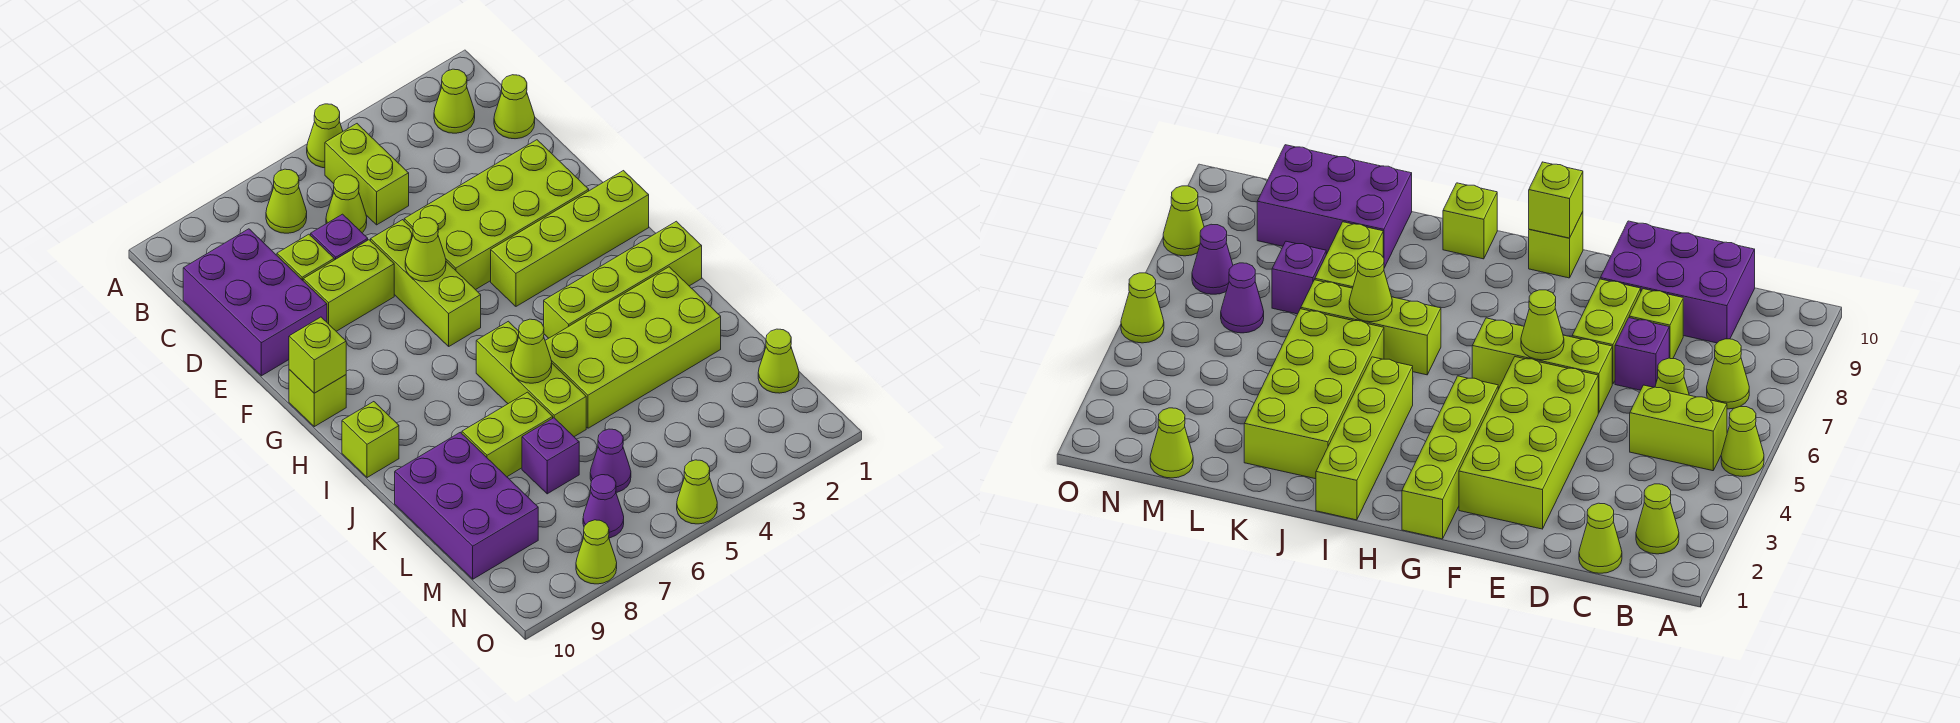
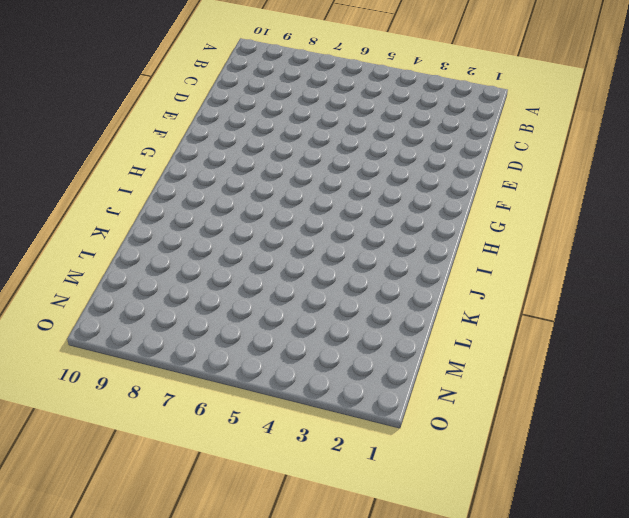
none -> lime cone A5 level 1
none -> lime cone B2 level 1
none -> lime brick B5:C5 level 1

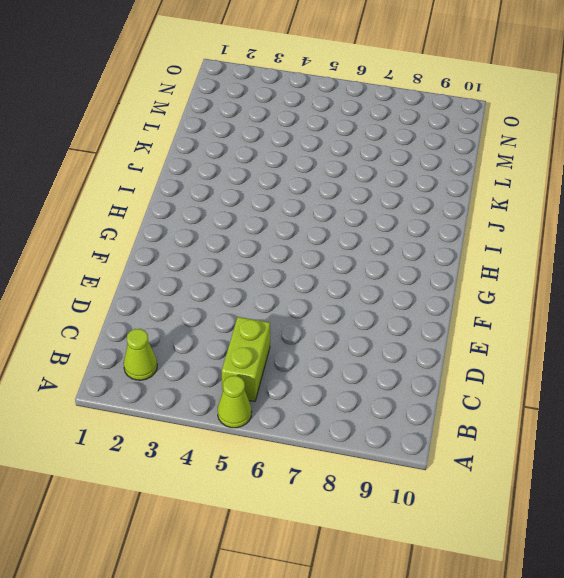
none -> lime cone B7 level 1
none -> lime cone C1 level 1
none -> lime cone C6 level 1

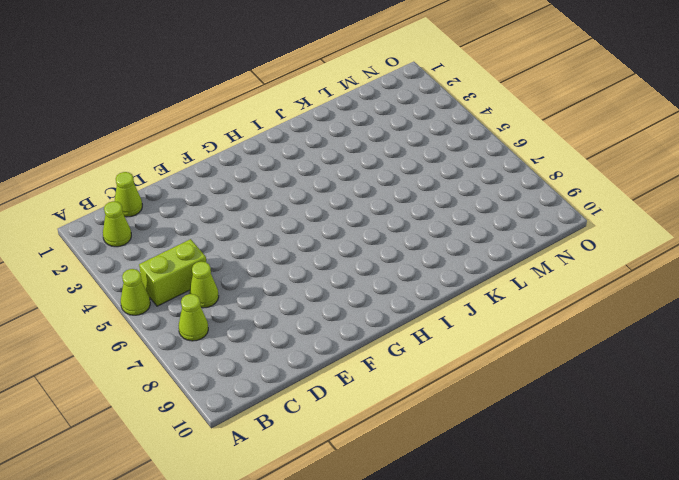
none -> purple brick C9:E10 level 1
none -> purple brick D7 level 1
none -> lime brick D8 level 1

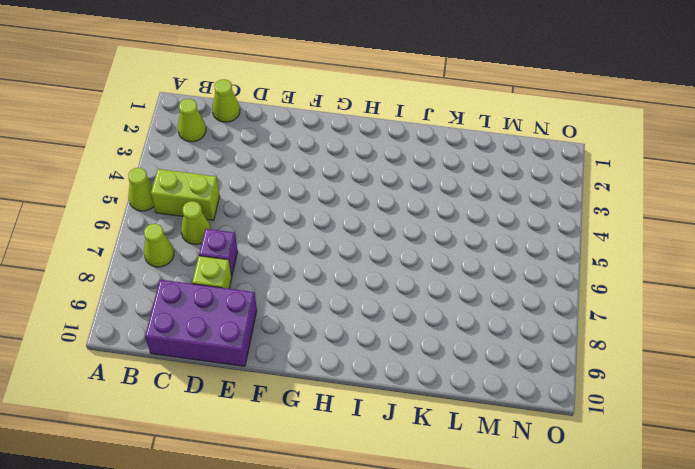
none -> lime brick E2:F5 level 1
none -> lime brick E6:G6 level 1
none -> lime brick E7:E8 level 1

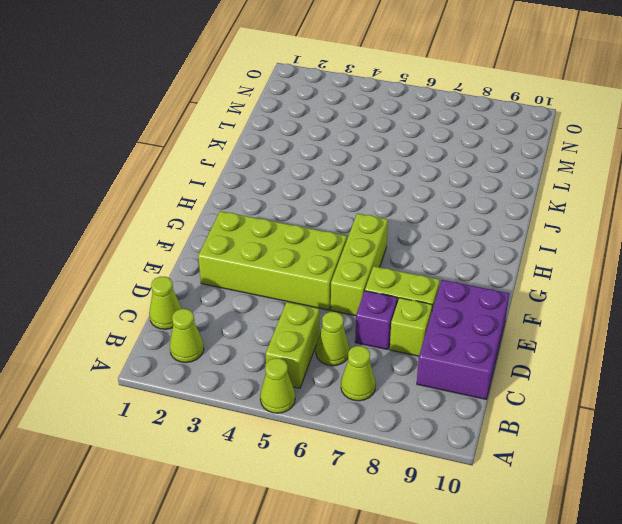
none -> lime brick G1:G4 level 1
none -> lime brick G10 level 1
none -> lime brick I1:I4 level 1

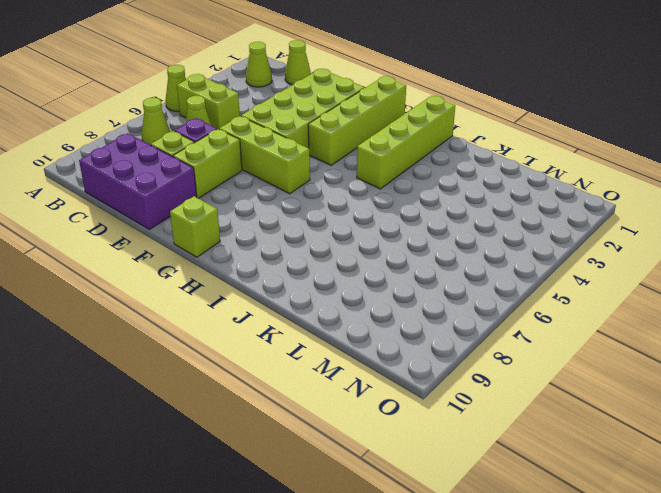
none -> lime brick I6:K6 level 1
none -> lime brick I10 level 1
none -> lime brick J2:K5 level 1

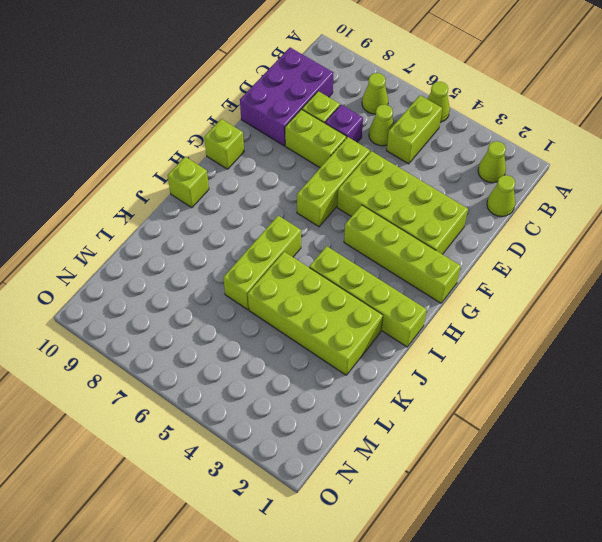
none -> lime brick K7:K8 level 1
none -> purple brick K9:M10 level 1
none -> purple brick L7 level 1

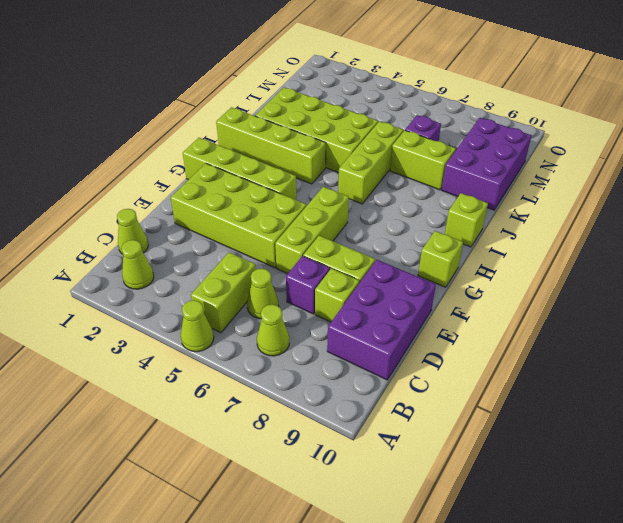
none -> lime cone M1 level 1
none -> purple cone M6 level 1
none -> purple cone N7 level 1

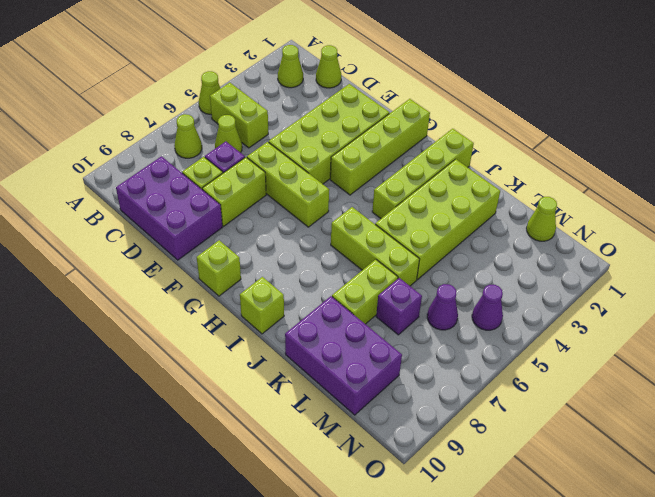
purple cone N5 level 1 -> purple cone N7 level 1
none -> lime cone O5 level 1
none -> lime cone O8 level 1
none -> lime cone F6 level 2

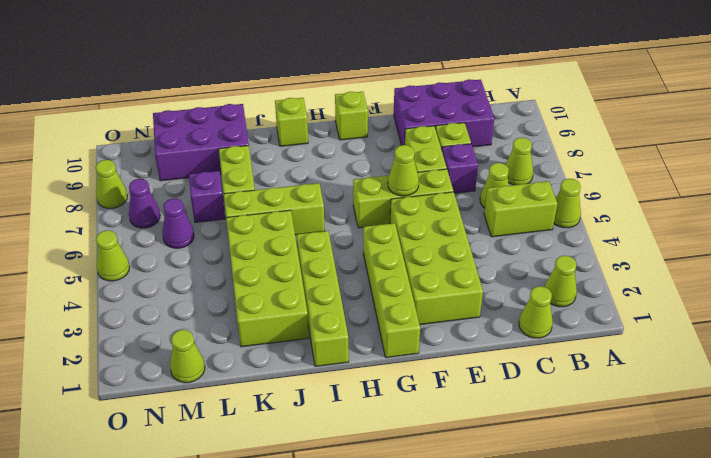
none -> lime brick G10 level 2
none -> lime cone J6 level 2

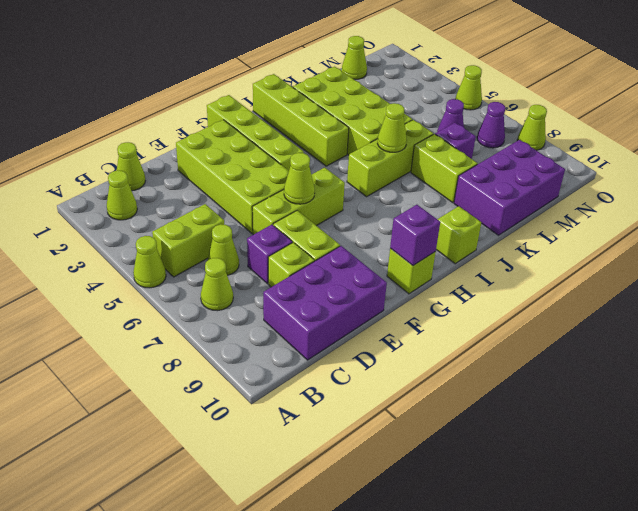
purple brick G10 level 2 -> lime brick G10 level 2

